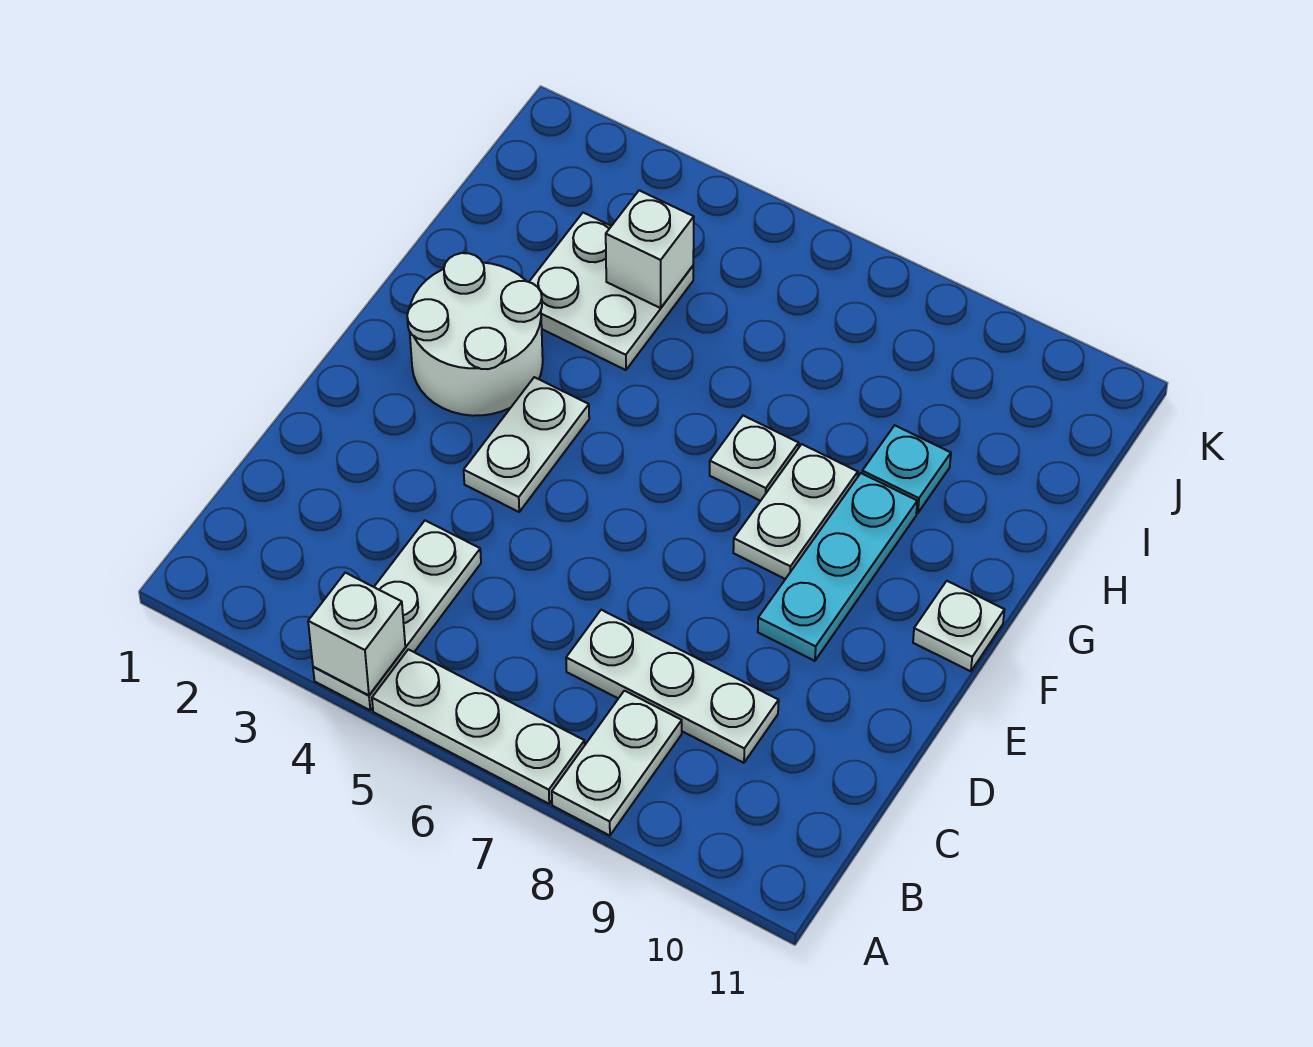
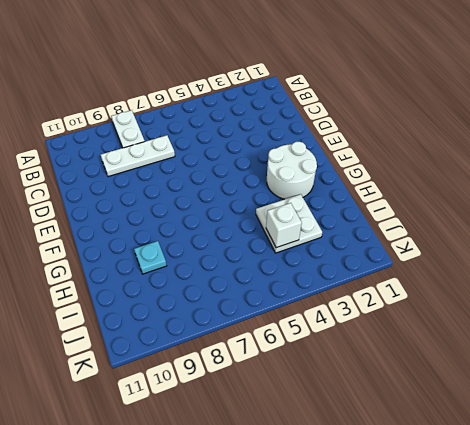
none -> white plate A4:C4 level 1
none -> white plate A5:A7 level 1
none -> white plate E4:F4 level 1

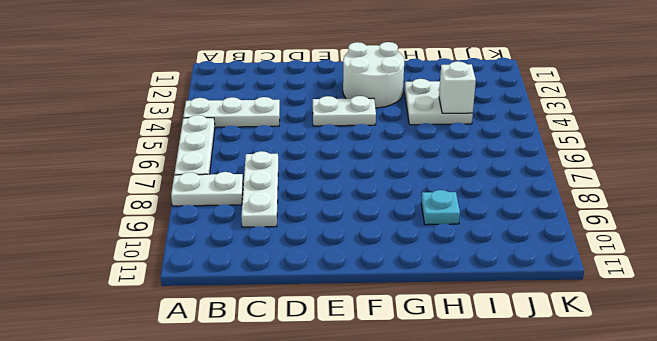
none -> cyan plate E9:G9 level 1
none -> white plate F8:G8 level 1
none -> white plate F11 level 1

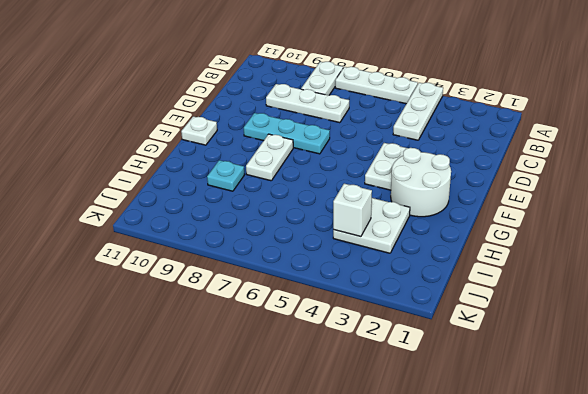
cyan plate E7:E9 level 1 -> cyan plate E9:G9 level 1
none -> white plate G7 level 1
none -> white brick A4 level 2

